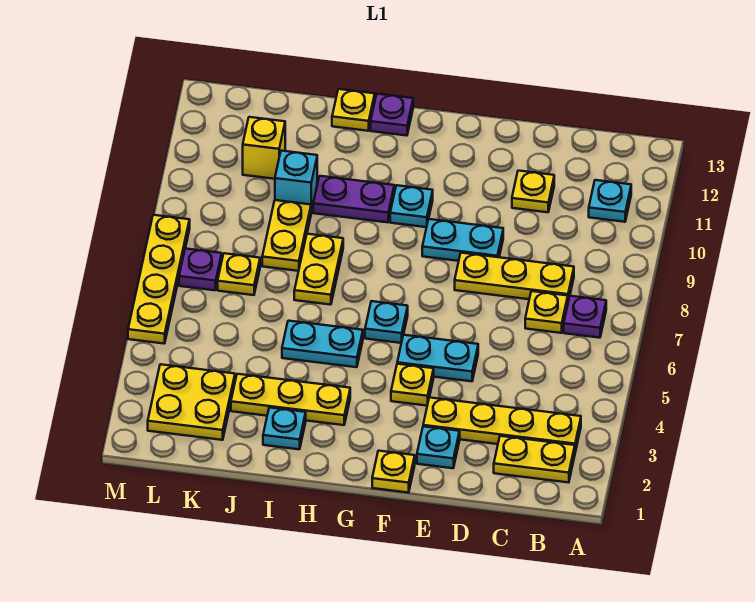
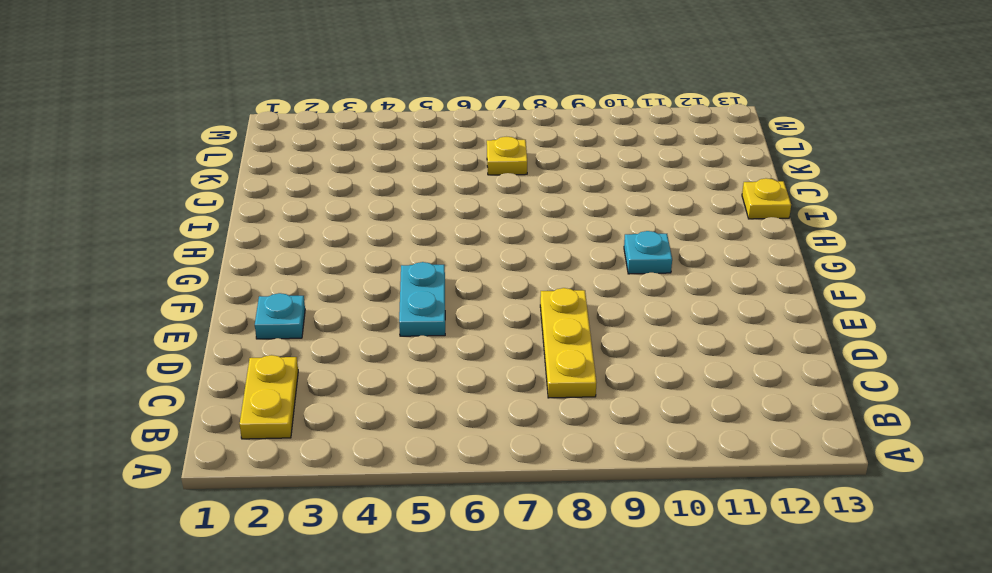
none -> yellow plate B3:E3 level 1
none -> purple plate B7 level 1
none -> cyan plate B11 level 1

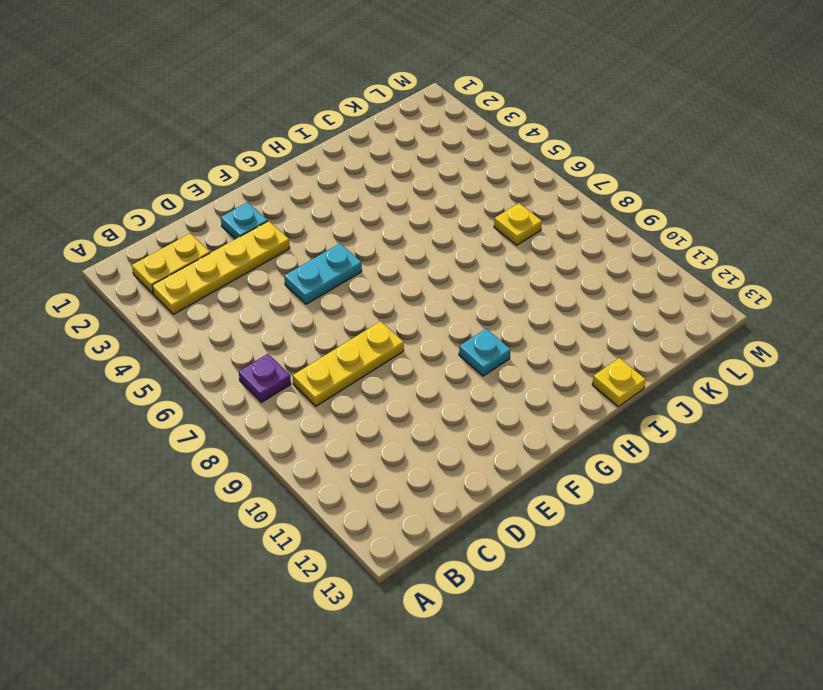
none -> cyan plate B11 level 1
none -> yellow plate C7 level 1
none -> yellow plate D11 level 1

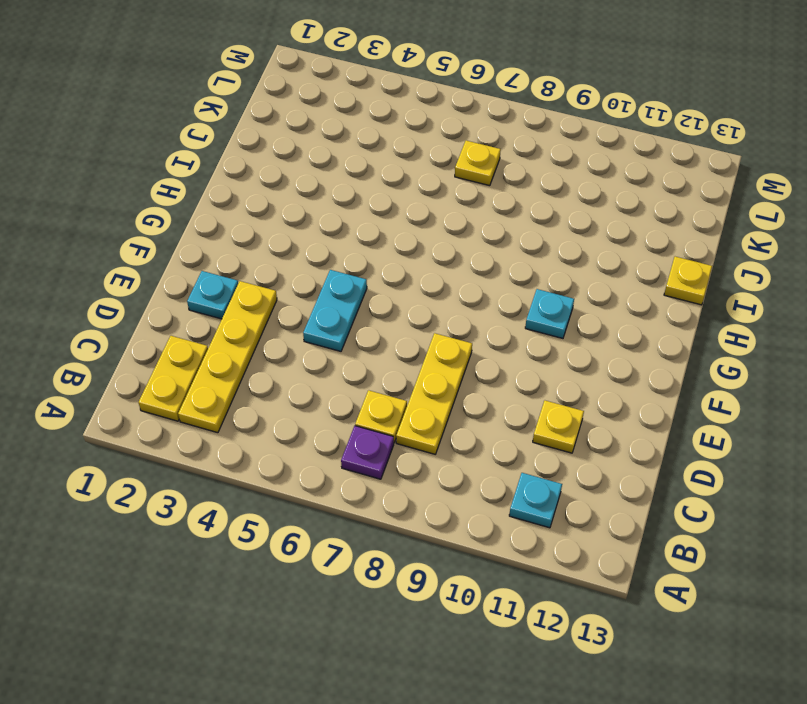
none -> cyan plate E9:F9 level 1
none -> yellow plate F1 level 1
none -> yellow plate F4 level 1

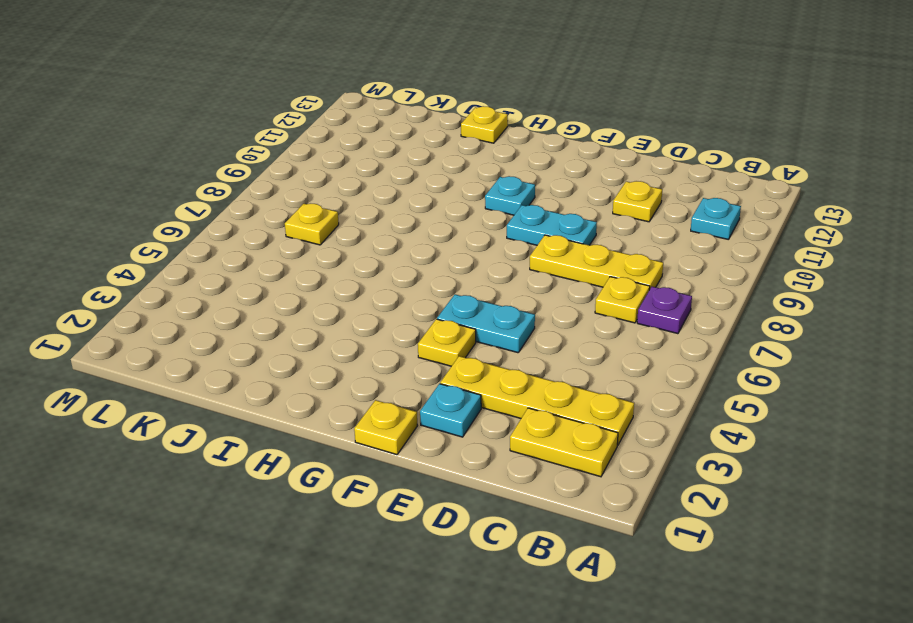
none -> cyan plate G6 level 1
none -> yellow plate H3:J3 level 1
none -> cyan plate H5:I5 level 1

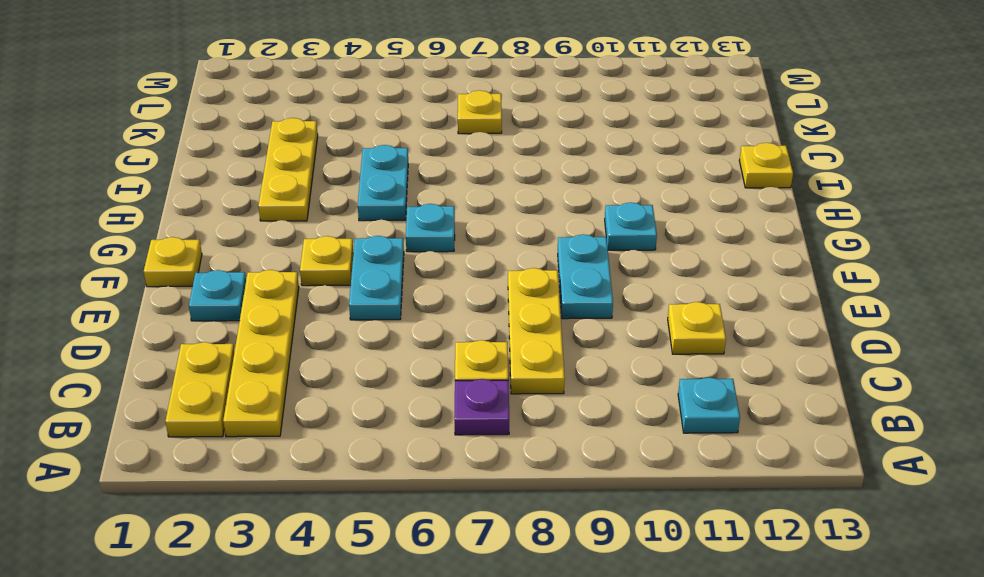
none -> purple plate H10:I10 level 1
none -> purple plate H13 level 1
none -> cyan plate I2 level 1

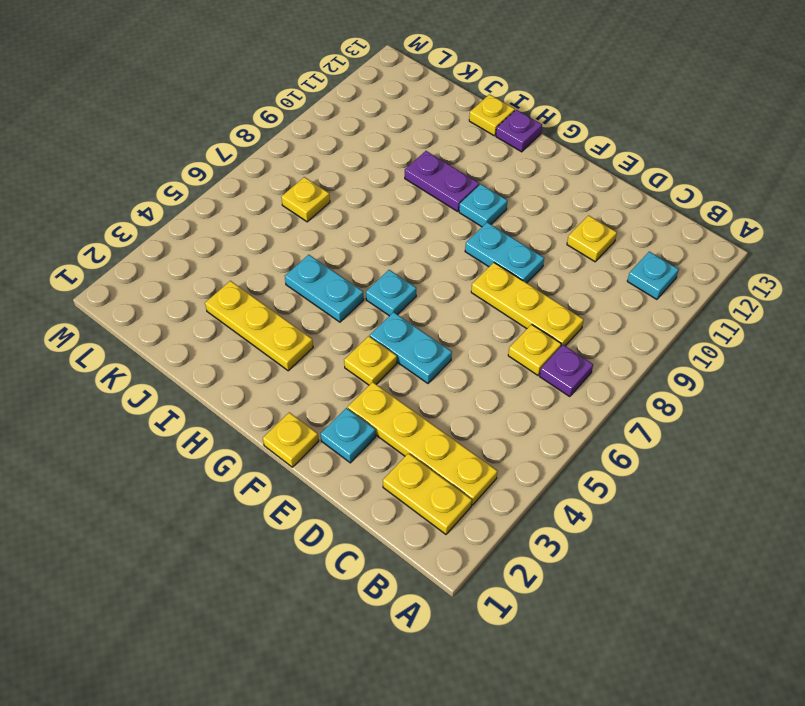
none -> cyan plate I2 level 1
none -> yellow plate I7:I8 level 1
none -> yellow plate J8:J9 level 1

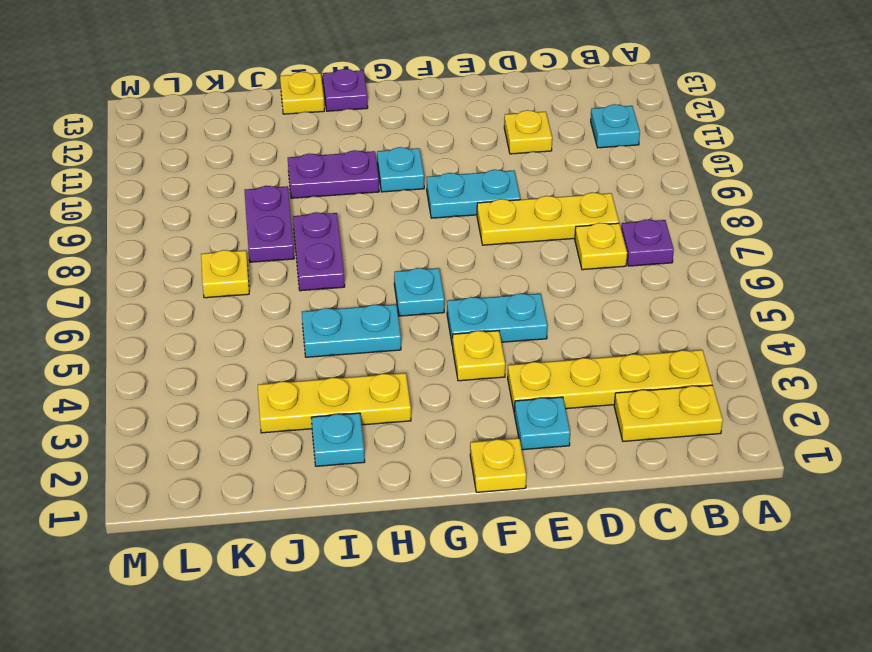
purple plate I7:I8 level 1 -> yellow plate I7:I8 level 1
purple plate J8:J9 level 1 -> yellow plate J8:J9 level 1
none -> cyan brick J10 level 1
none -> yellow plate K2:L3 level 1
none -> yellow brick K11 level 1

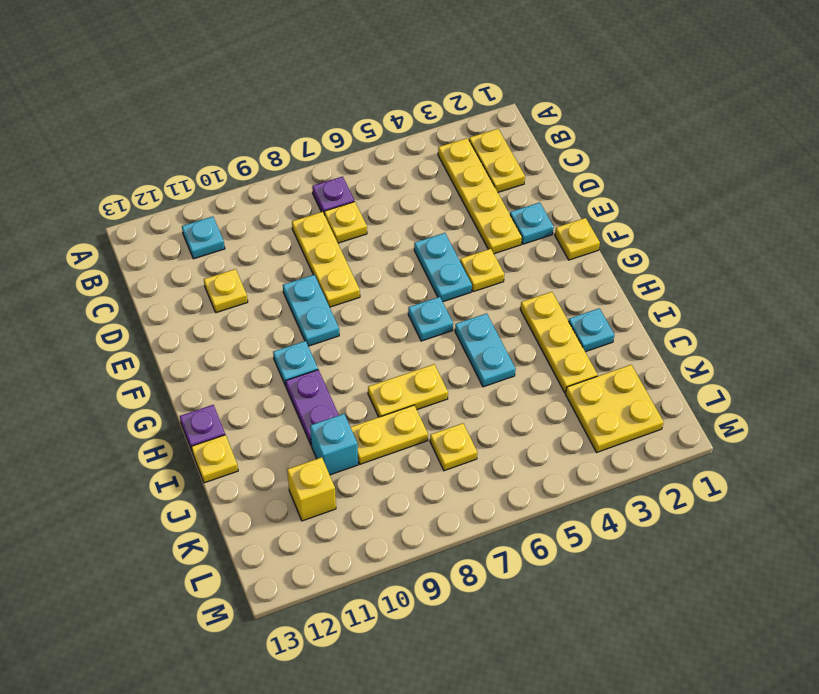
none -> purple plate L7 level 1
none -> yellow plate M5:M8 level 1

